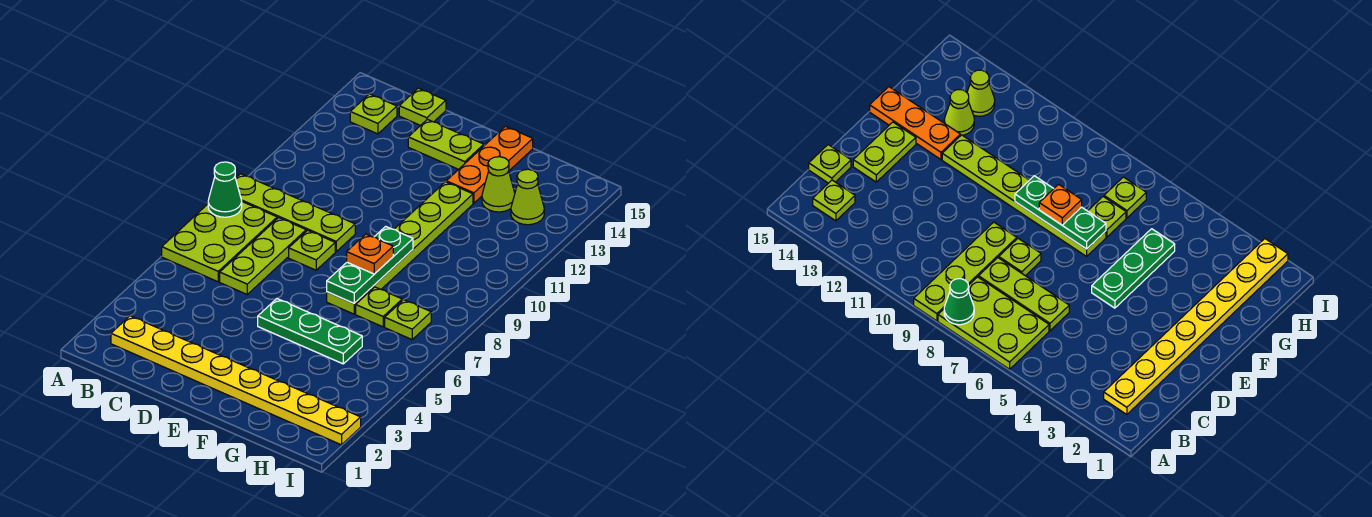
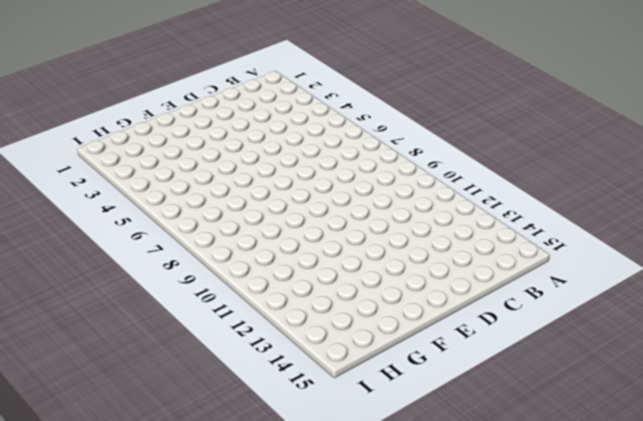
none -> lime plate A6:B8 level 1
none -> lime plate A9:D9 level 1
none -> yellow plate B2:I2 level 1

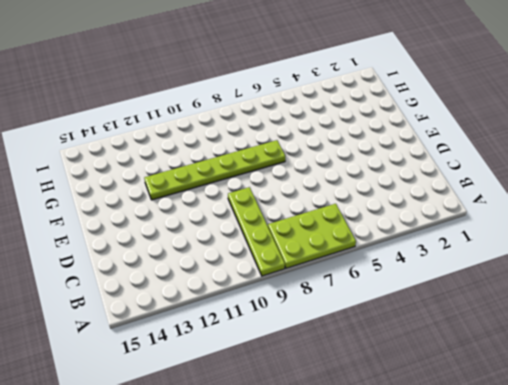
none -> yellow plate B2:I2 level 1
none -> lime plate B14 level 1
none -> lime plate C6:C8 level 1

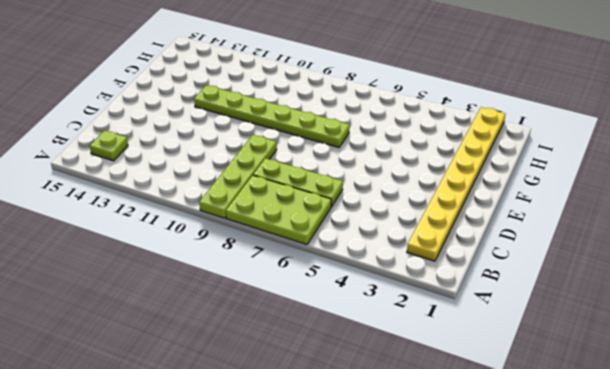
none -> lime plate C15 level 1
none -> lime plate D8 level 1
none -> lime plate D14:E14 level 1

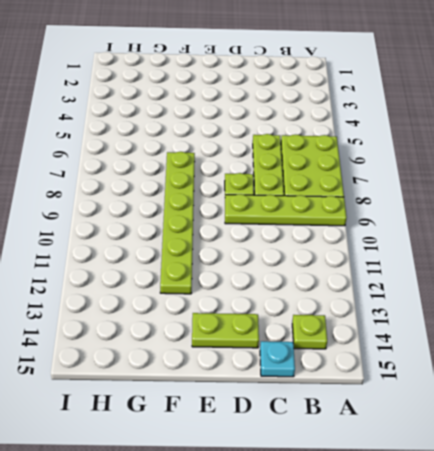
cyan plate C15 level 1 -> lime plate C15 level 1
none -> yellow plate B2:I2 level 1
none -> green plate E5:G5 level 1
none -> orange plate F13:F15 level 1

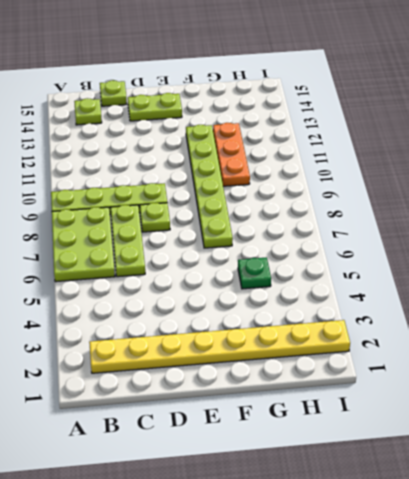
green plate G5 level 1 -> green plate E5:G5 level 1
orange plate G10:G12 level 1 -> orange plate F13:F15 level 1
none -> lime plate G7 level 1
none -> lime cone G13 level 1
none -> lime plate H7 level 1

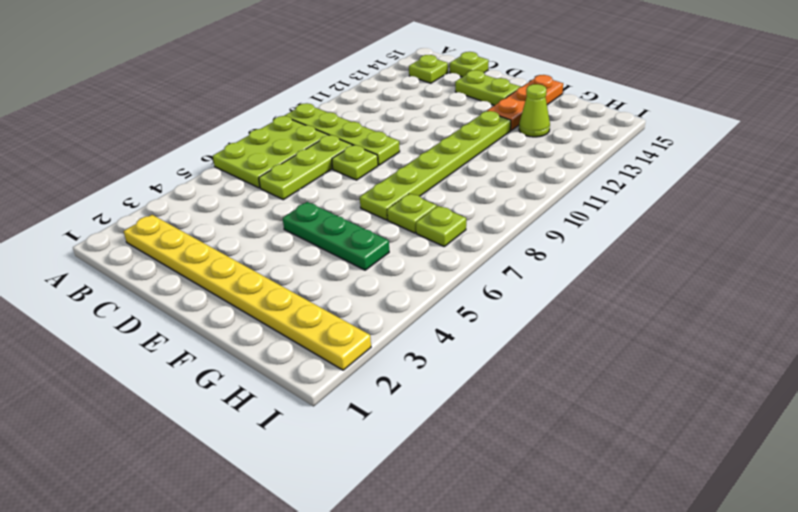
none -> lime cone H13 level 1
none -> green cone A8 level 2
none -> green plate F7:F9 level 2

